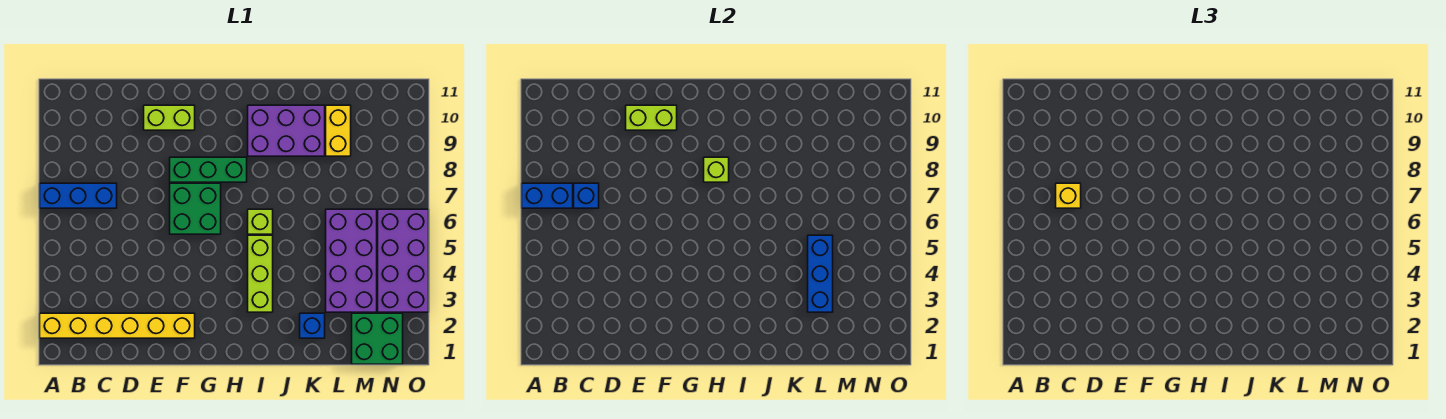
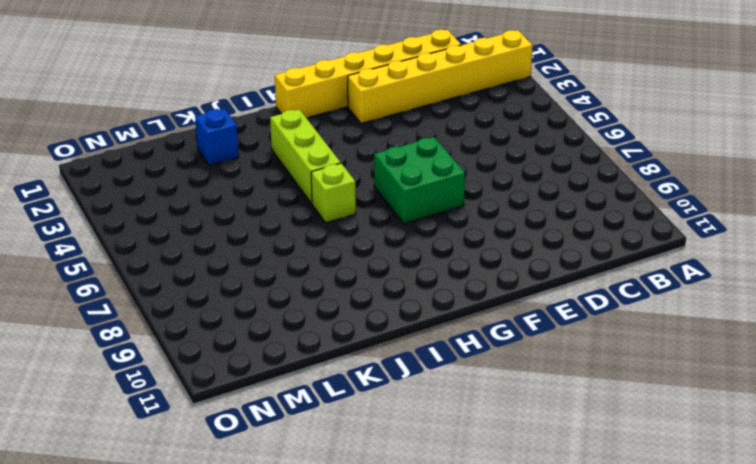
yellow brick C1:H1 level 1 -> none
none -> blue brick A7:C7 level 1
none -> lime brick E10:F10 level 1
none -> green brick F8:H8 level 1

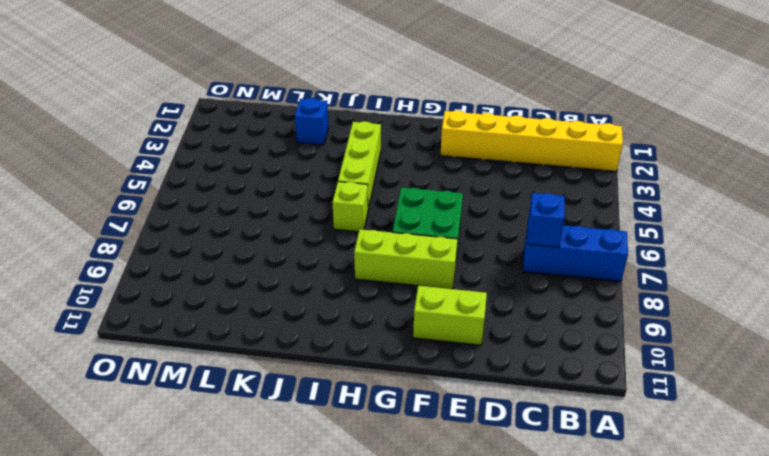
lime brick F8:H8 level 1 -> green brick F8:H8 level 1
none -> purple brick I9:K10 level 1
none -> purple brick L3:M6 level 1
none -> yellow brick L9:L10 level 1

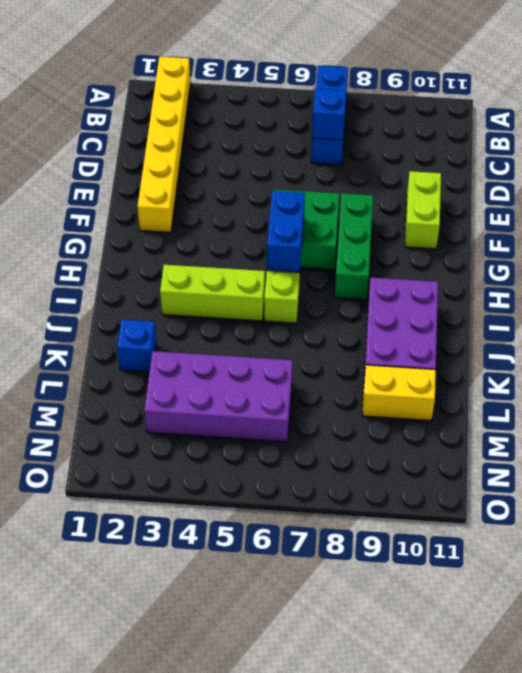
blue brick G6:H6 level 2 -> blue brick A7:B7 level 2
none -> green brick M1:N2 level 1
none -> purple brick N3:O6 level 1
none -> lime brick E10:F10 level 2

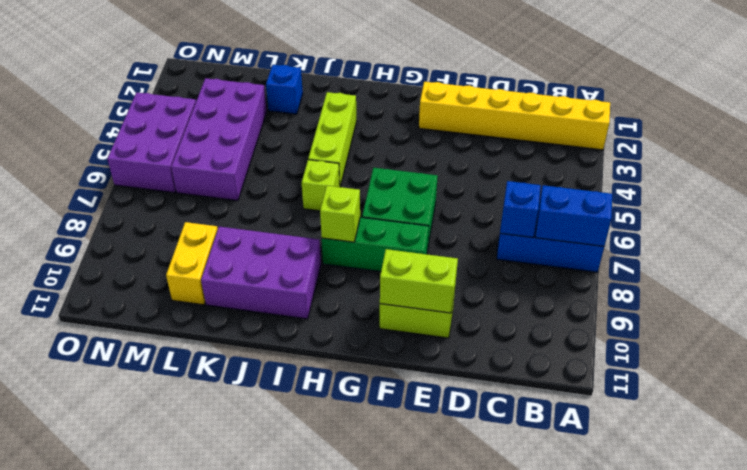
purple brick N4:O6 level 1 -> purple brick N3:O6 level 1
none -> green brick M1:N2 level 1
none -> blue brick L3:L5 level 2
none -> yellow brick C7 level 3

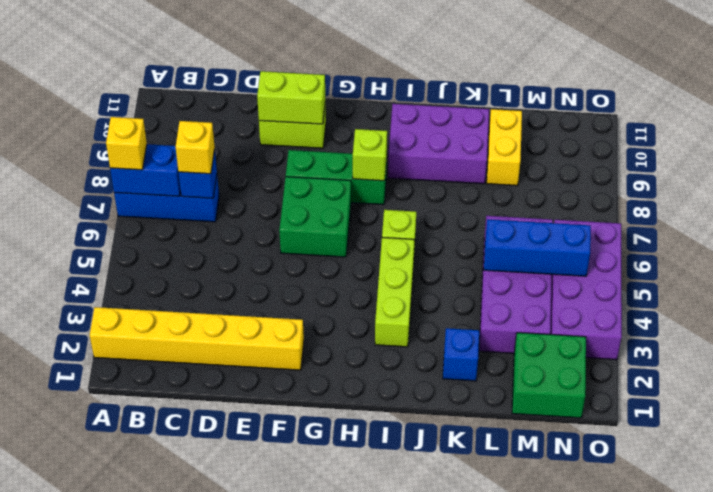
yellow brick A7 level 3 -> none
blue brick L5:N5 level 2 -> blue brick L3:L5 level 2

